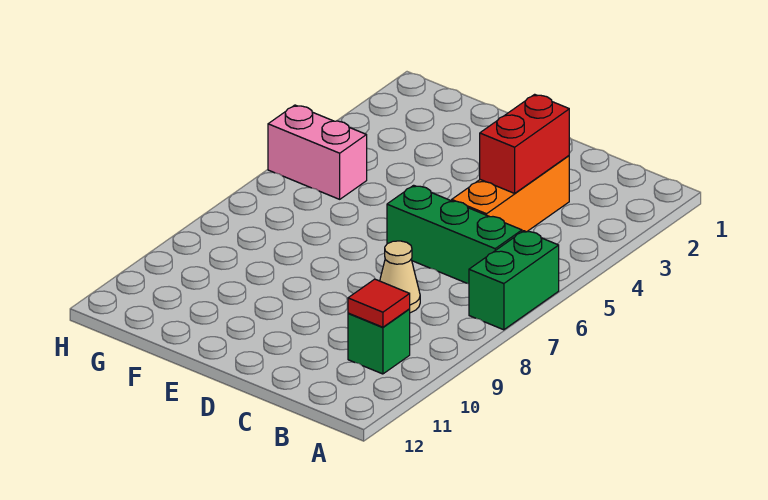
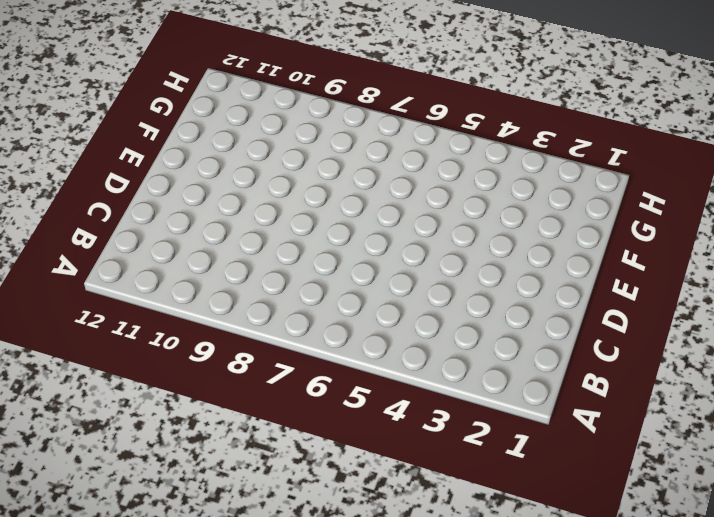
none -> green brick A6:A7 level 1
none -> green brick B6:D6 level 1

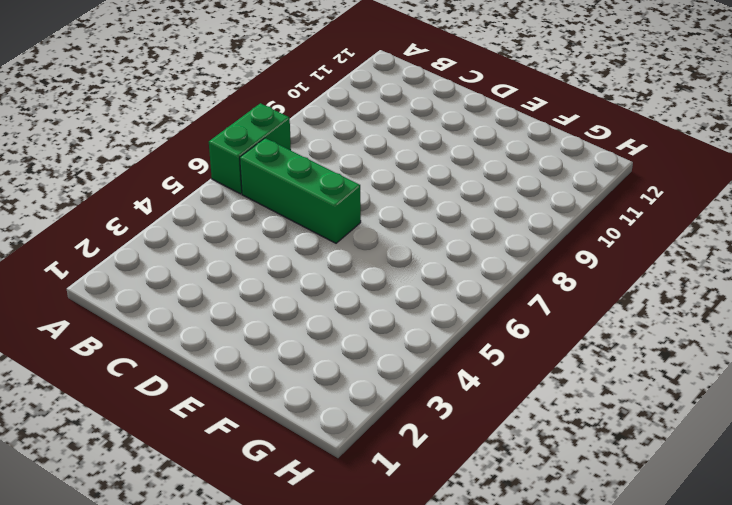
none -> green brick B10 level 1
none -> orange brick C3:C5 level 1

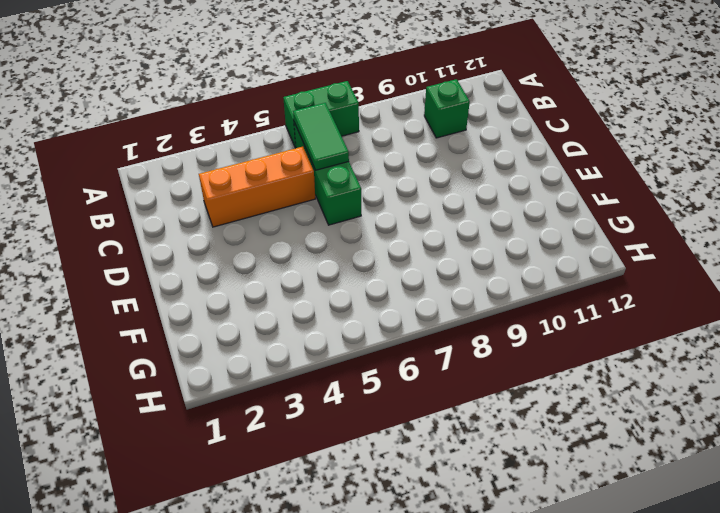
green tile B6:C6 level 2 -> none
none -> tan cone C8 level 1
none -> pink brick G5:H5 level 1

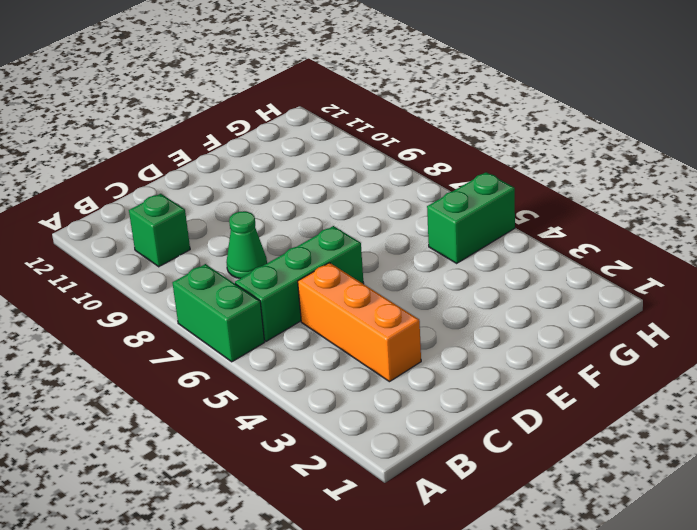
green cone C8 level 1 -> tan cone C8 level 1
green brick G5:H5 level 1 -> pink brick G5:H5 level 1
none -> red tile B10 level 2
none -> red brick C3:C4 level 2

